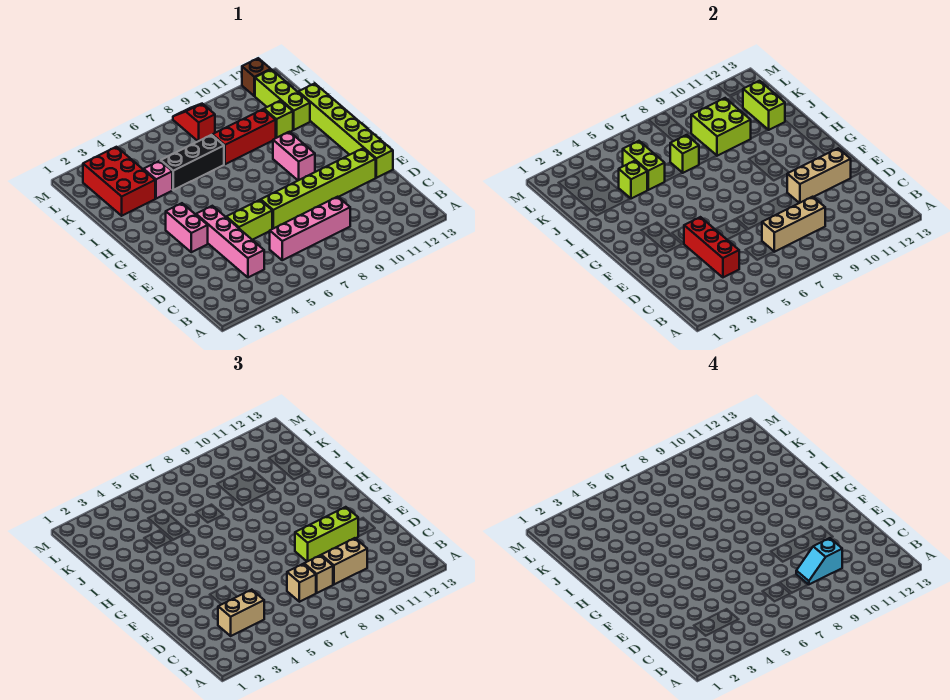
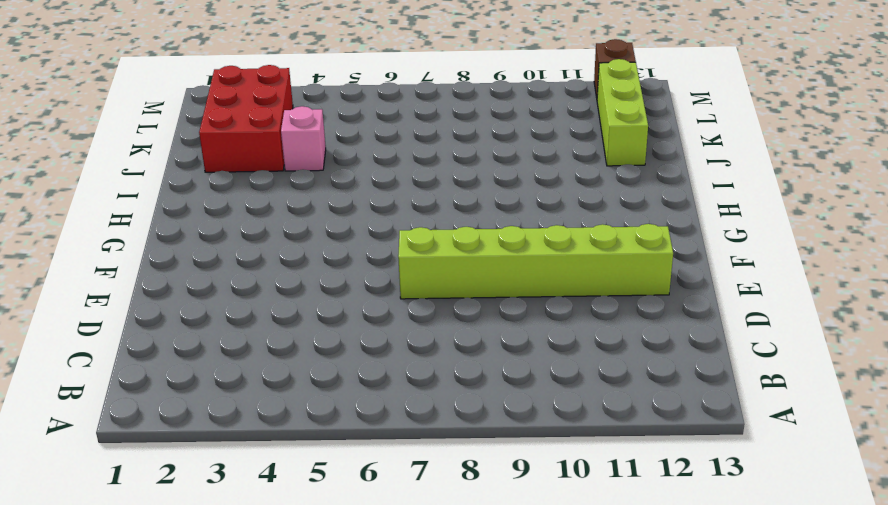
none -> pink brick C4:F4 level 1
none -> pink brick C6:C9 level 1
none -> lime brick E5:E6 level 1

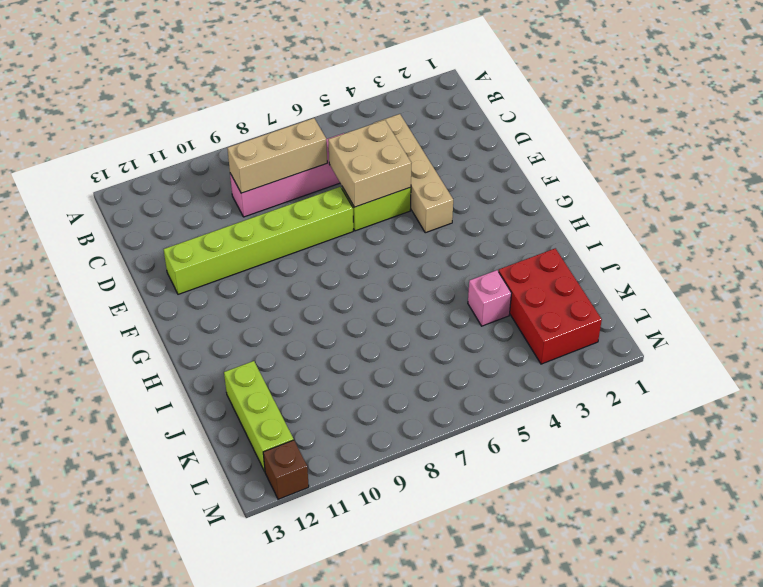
tan brick C4:F4 level 1 -> pink brick C4:F4 level 1
tan brick D5:E6 level 2 -> none
none -> lime brick E13:J13 level 1
none -> pink brick F3:G3 level 1
none -> pink brick G10:H10 level 1

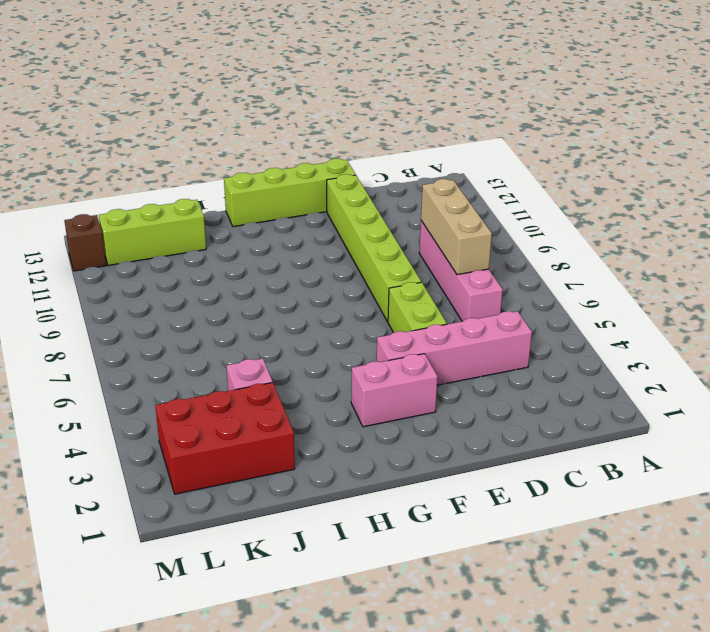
lime brick E13:H13 level 1 -> lime brick E13:J13 level 1
none -> pink brick G10:H10 level 1
none -> black brick J5:J7 level 1
none -> red brick J8:J10 level 1

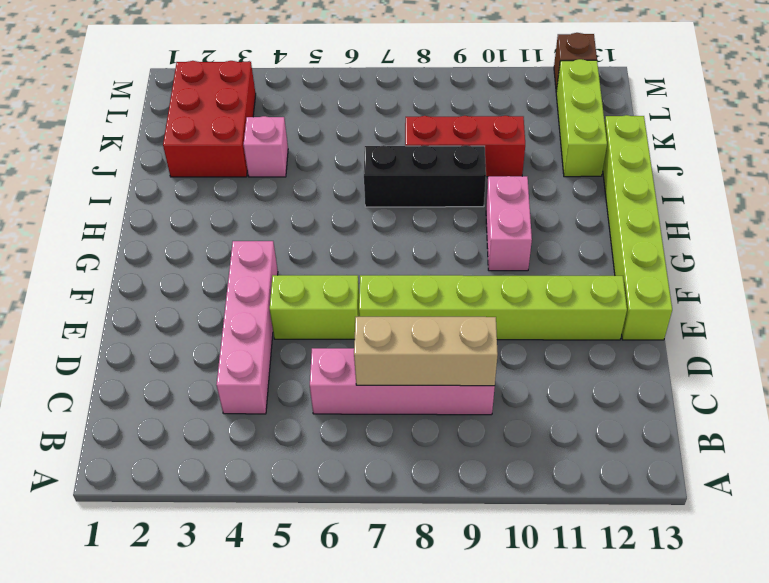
black brick I7:I9 level 1 -> black brick J5:J7 level 1
none -> pink brick F3:G3 level 1
none -> lime brick J11 level 1
none -> red slope L8:M8 level 1 top L

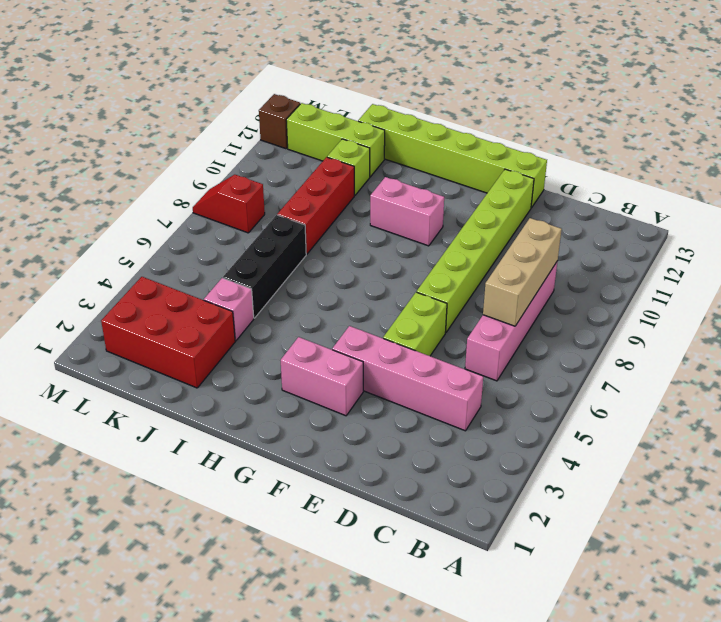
none -> red brick C4:E4 level 2
none -> tan brick E10:E12 level 2
none -> lime brick J4 level 2

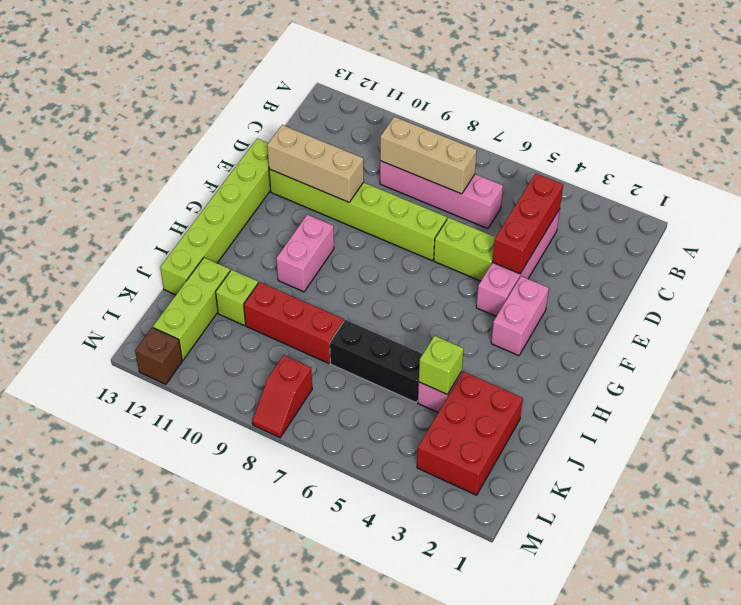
none -> lime brick J5:K5 level 2
none -> lime brick J7 level 2
none -> lime brick J9:K10 level 2

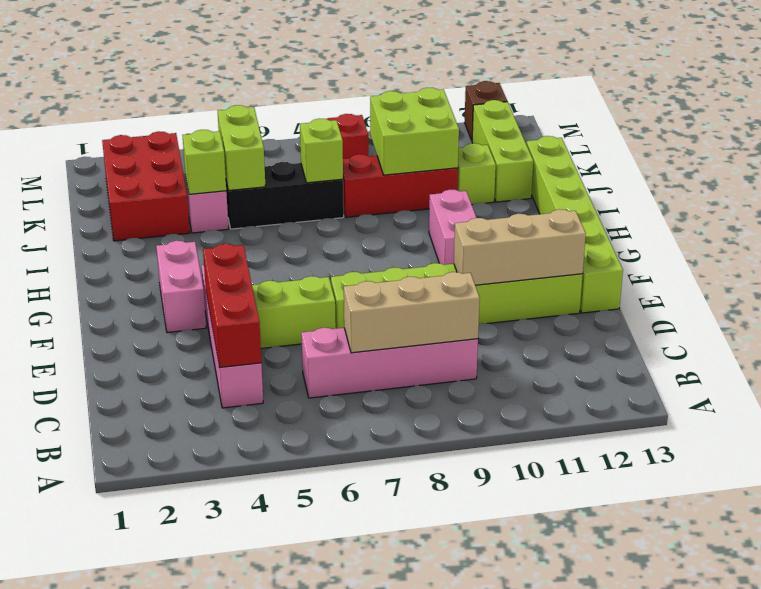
none -> lime brick J12:K12 level 2
none -> tan brick C3:C4 level 3
none -> tan brick C7 level 3

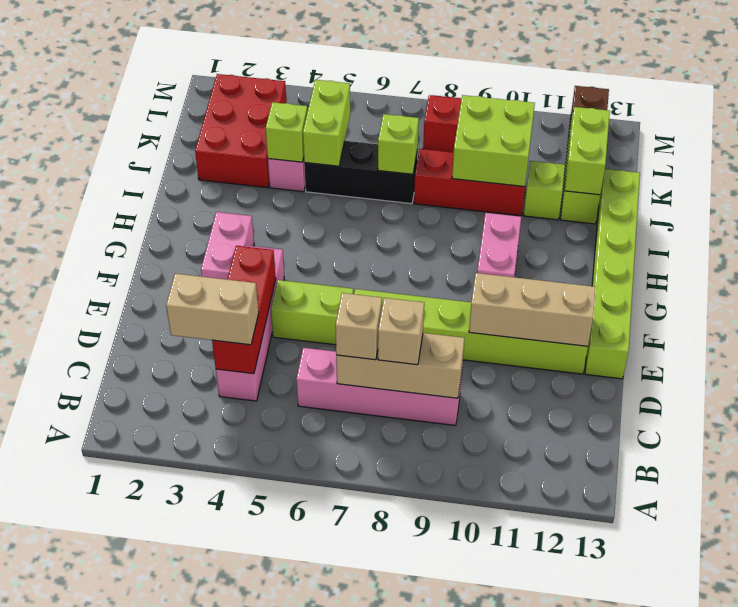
none -> tan brick C9:C10 level 3
none -> lime brick E9:E11 level 3
none -> cyan slope C9:C10 level 4 top 10

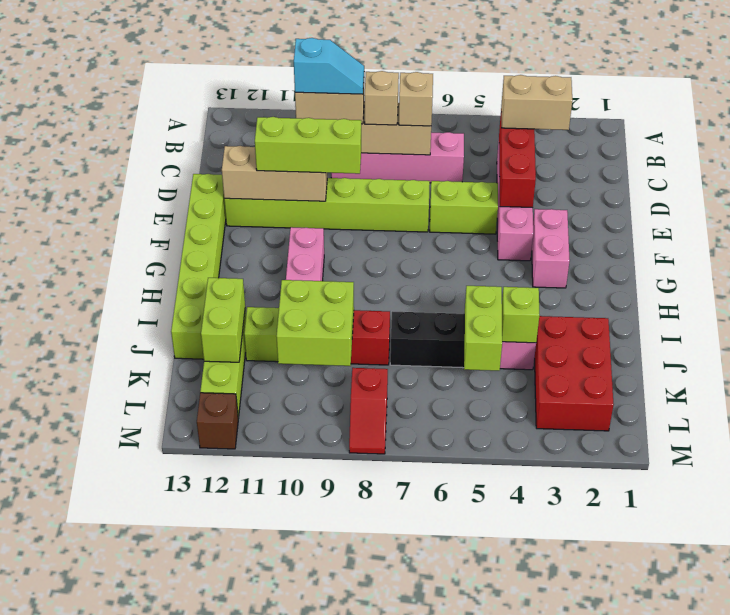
none -> lime brick J7 level 2

